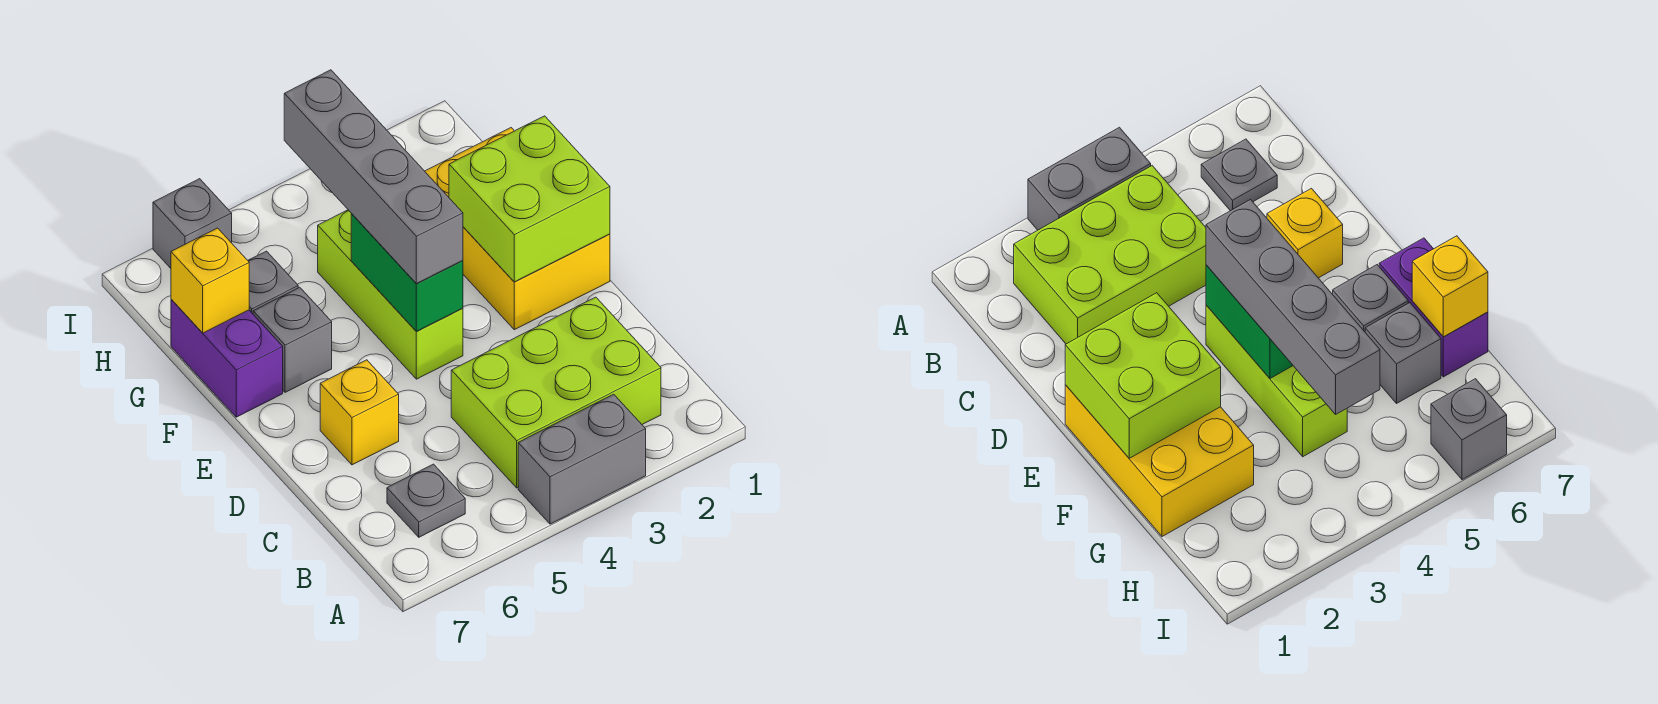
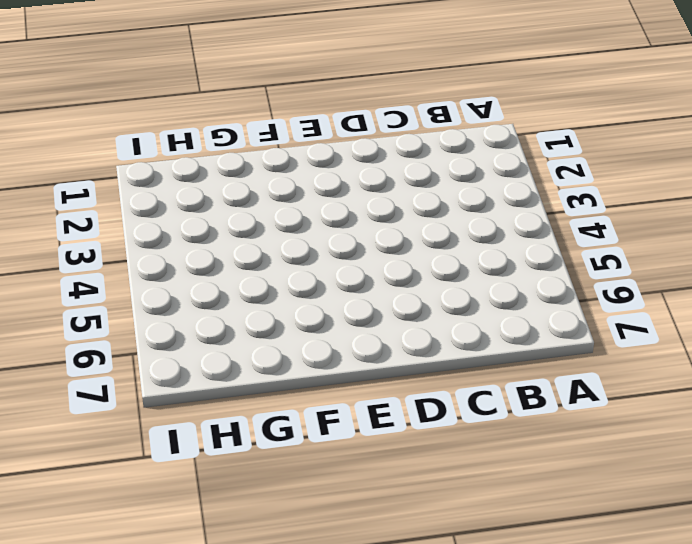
none -> grey brick A3:A4 level 1
none -> lime brick B2:C4 level 1
none -> grey plate B6 level 1

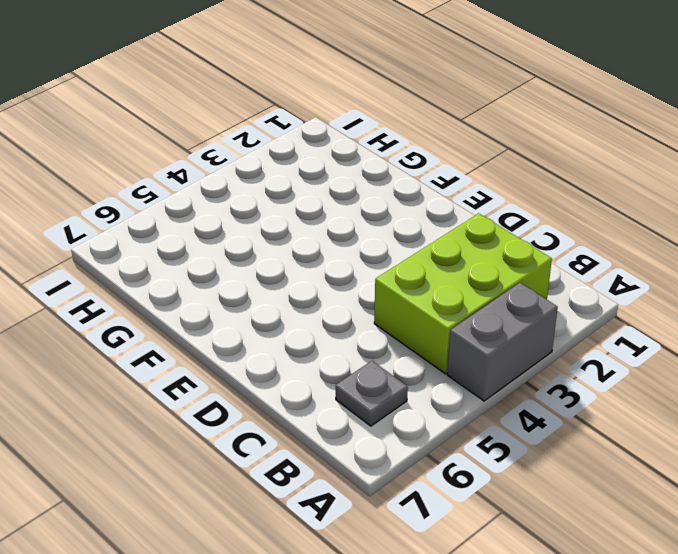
none -> yellow brick D6 level 1
none -> yellow brick E1:G2 level 1
none -> lime brick E4:G4 level 1

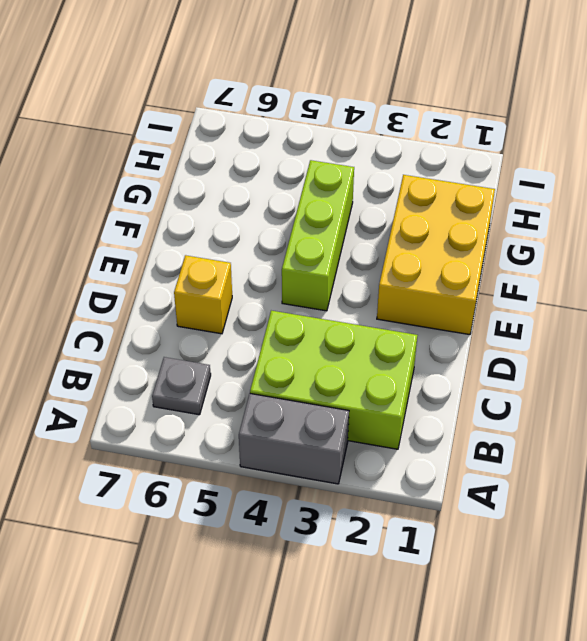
none -> grey brick F6 level 1
none -> purple brick F7:G7 level 1
none -> grey brick G6 level 1

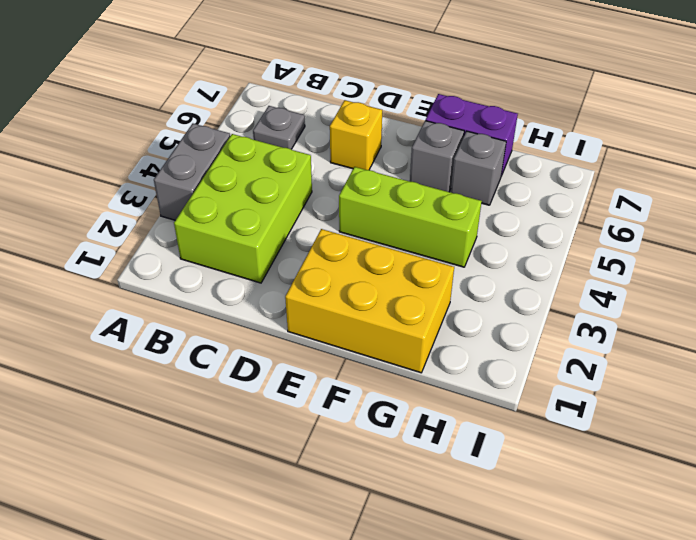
none -> grey brick I6 level 1
none -> lime brick E1:F2 level 2
none -> green brick E4:F4 level 2

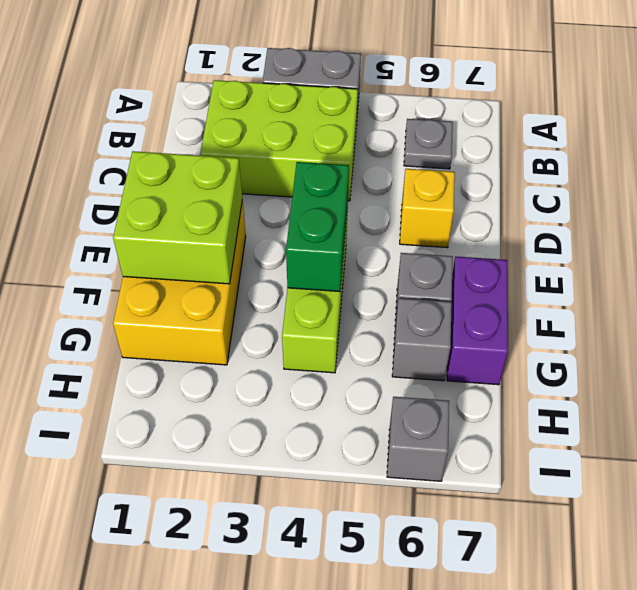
none -> yellow brick G7 level 2
none -> grey brick E4:H4 level 3

